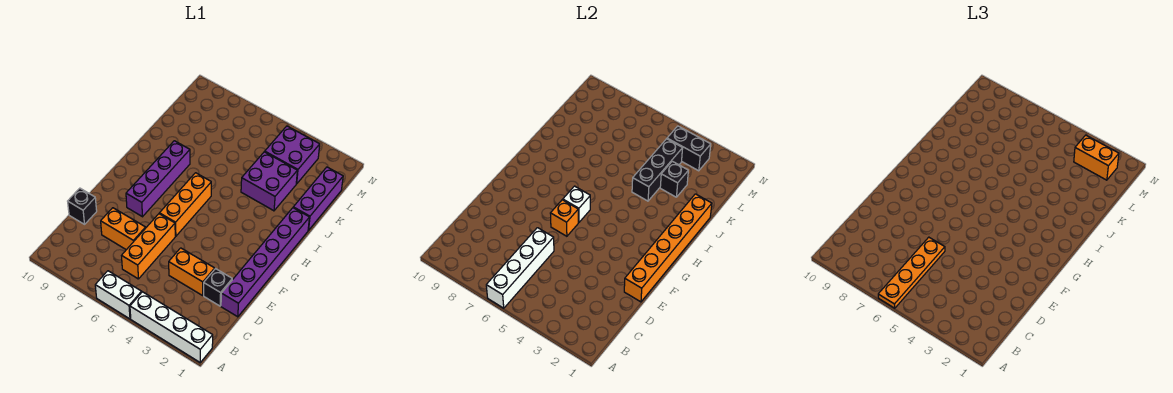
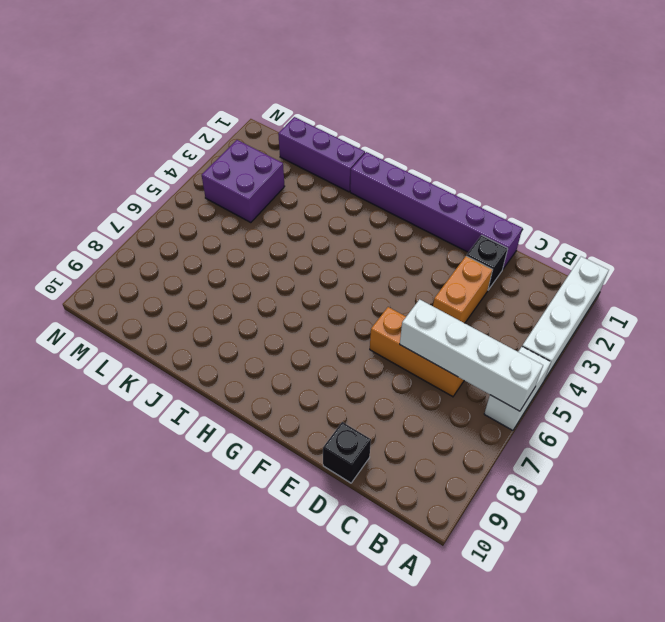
none -> orange brick D7:D8 level 1
none -> orange brick F6:H6 level 1
none -> purple brick F8:I8 level 1

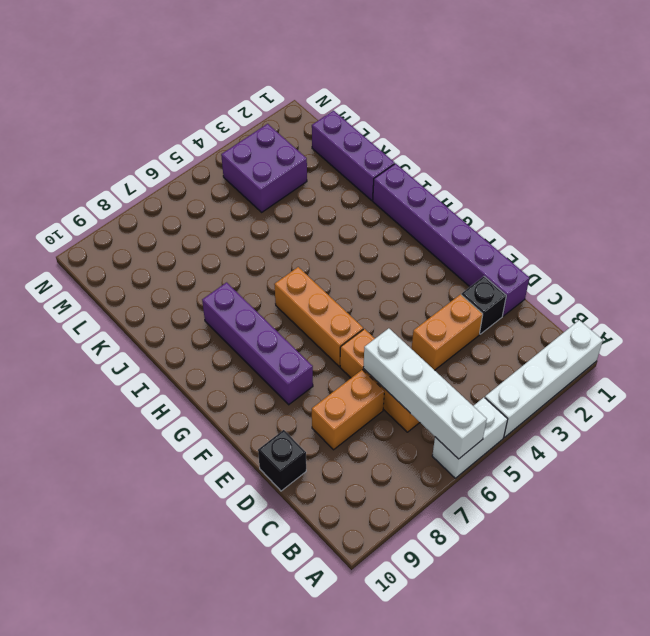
none -> purple brick J3:K4 level 1
none -> orange brick E1:J1 level 2
none -> orange brick F6 level 2

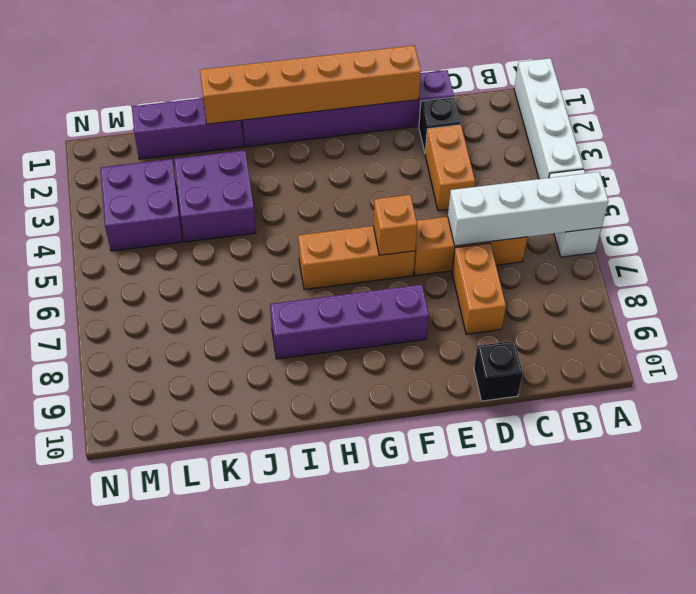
none -> white brick G6 level 2
none -> black brick J4:L4 level 2
none -> black brick K3 level 2

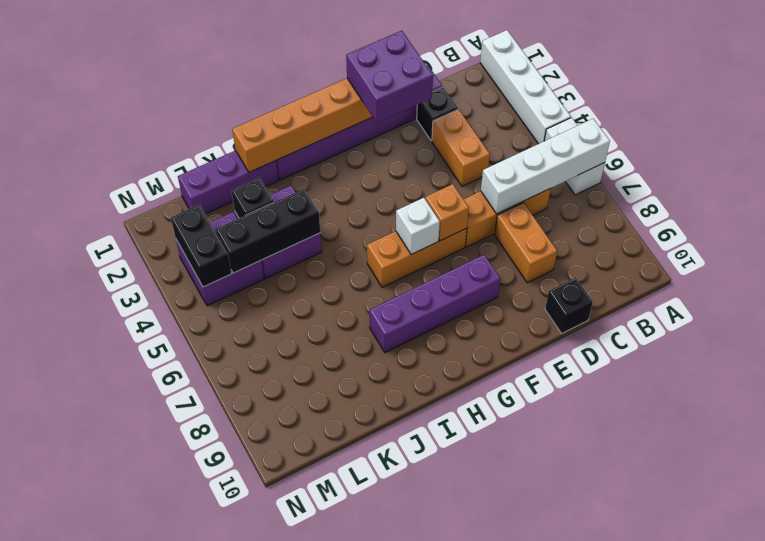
purple brick E1:F2 level 3 -> none
none -> orange plate A6:D6 level 3
none -> orange brick M2:M3 level 3

